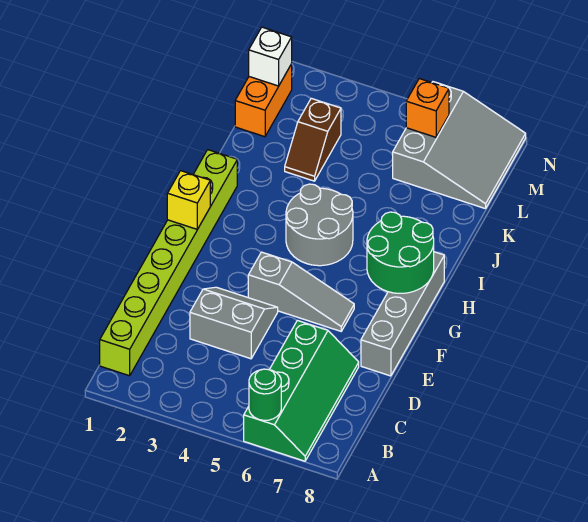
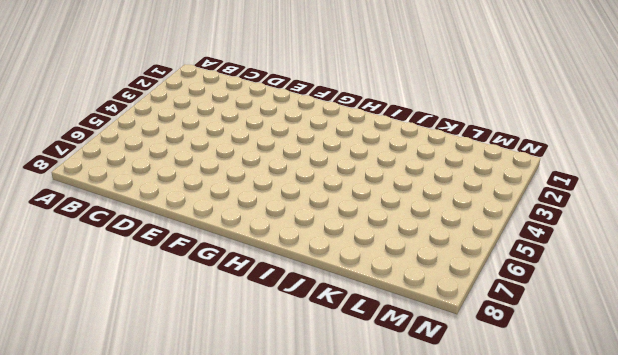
none -> green slope A6:D7 level 1 top 6
none -> lime brick B1:I1 level 1
none -> grey slope D3:E4 level 1 top D

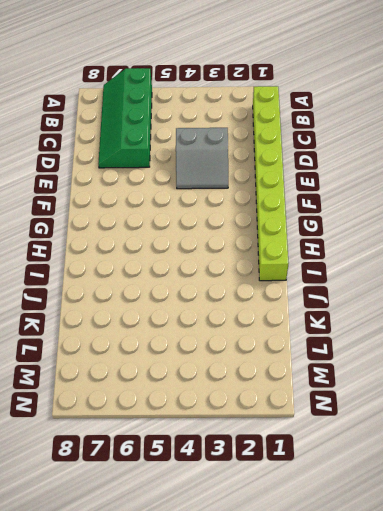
none -> grey brick E8:H8 level 1
none -> grey slope F4:F6 level 1 top 4
none -> grey round brick H4:I5 level 1

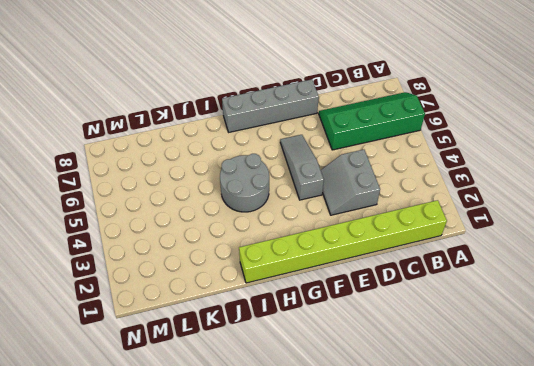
none -> brown slope K3:L3 level 1 top L
none -> orange brick L1:M1 level 1
none -> grey slope L6:N8 level 1 top 6

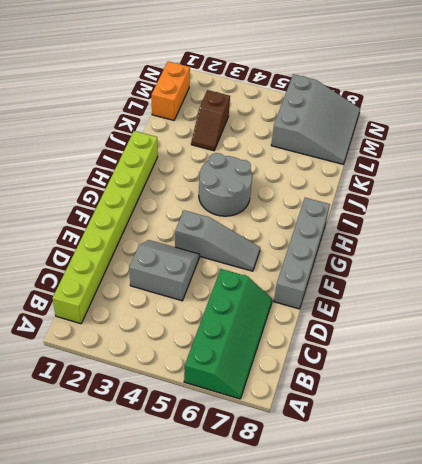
none -> green round brick A6 level 2
none -> yellow brick G1 level 2
none -> green round brick G7:H8 level 2

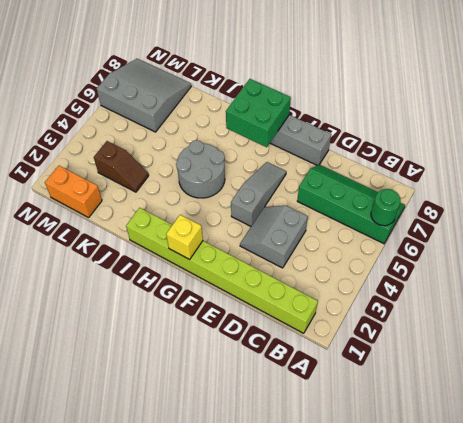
green brick G7:H8 level 2 -> green round brick G7:H8 level 2
none -> white brick M1 level 2
none -> orange brick M6 level 2

